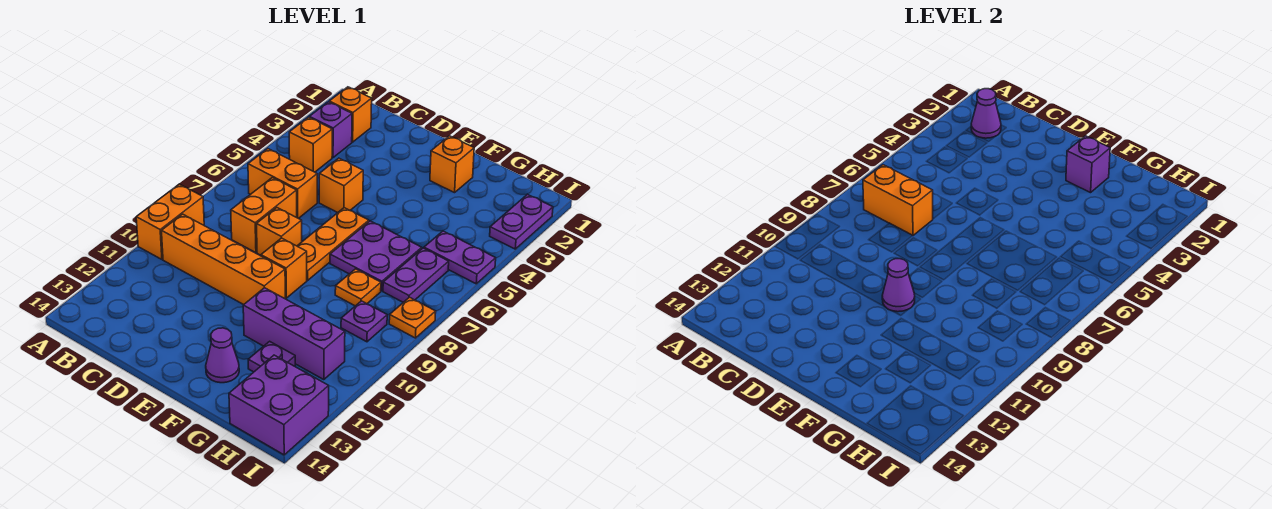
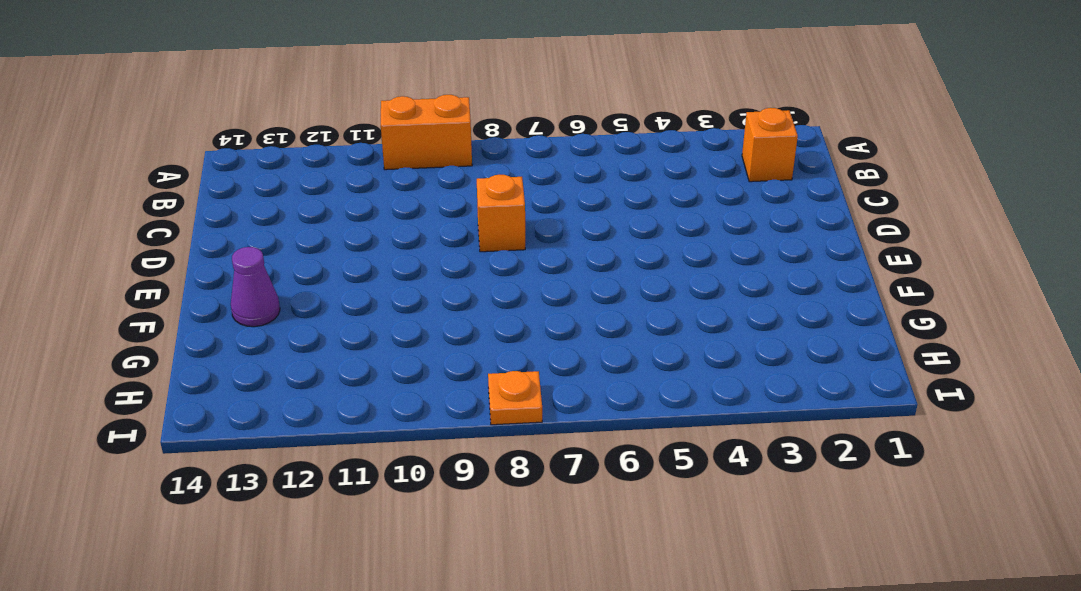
none -> purple brick B3 level 1
none -> orange brick B4 level 1
none -> orange brick B6:C6 level 1

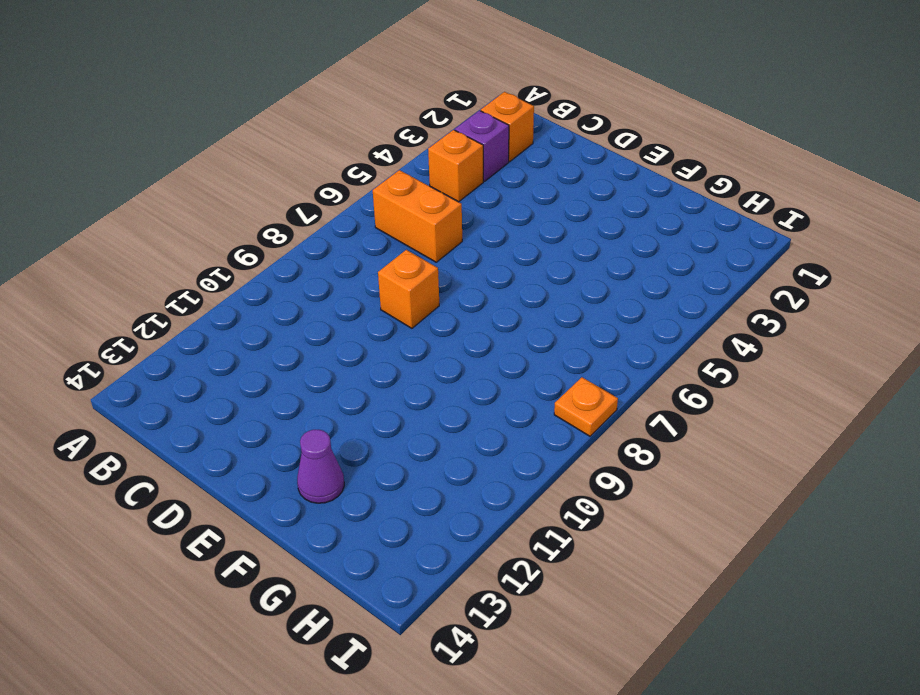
none -> orange brick A9:A10 level 1
none -> orange brick B10:E10 level 1
none -> orange brick C7:C8 level 1

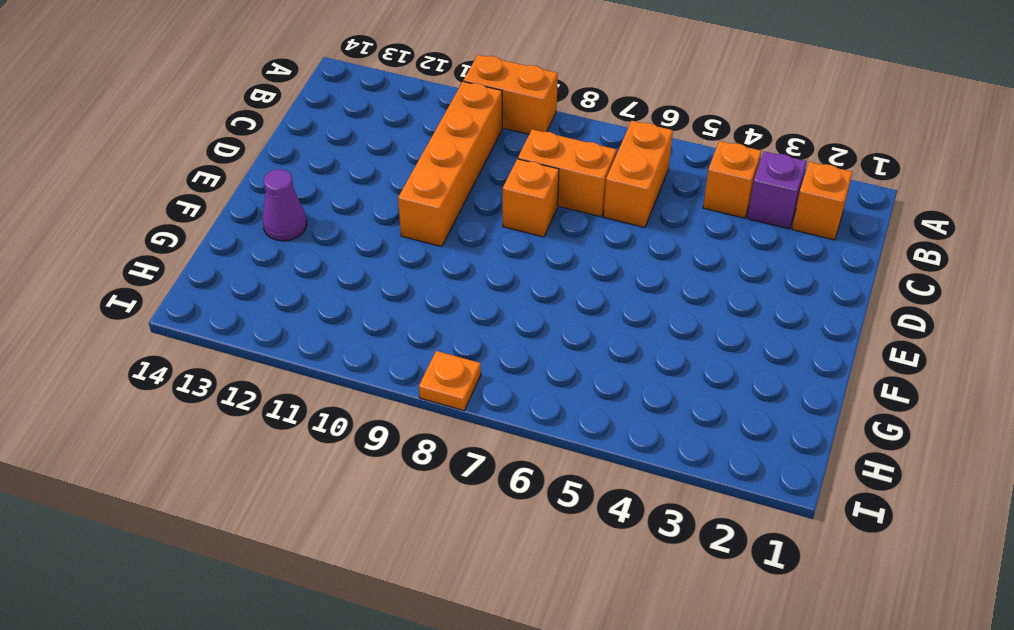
none -> orange brick D5 level 1
none -> orange plate E6:E8 level 1
none -> orange brick E9 level 1

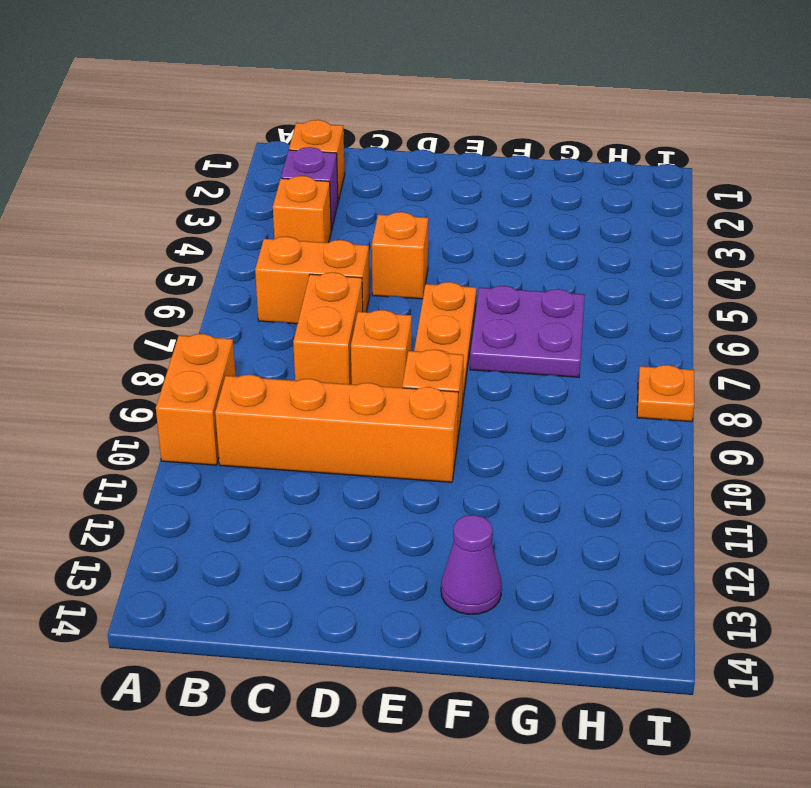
none -> orange brick F2 level 1
none -> purple brick F11:H11 level 1
none -> orange plate G8 level 1

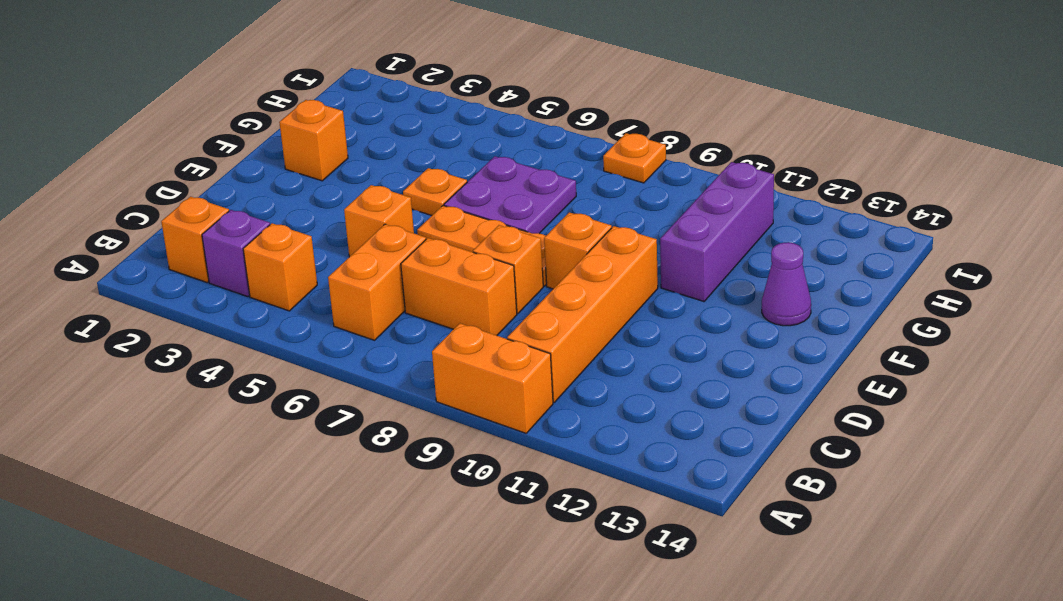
orange plate F5 level 1 -> orange plate G8 level 1
none -> purple plate G12 level 1
none -> purple plate H5:I5 level 1
none -> purple plate H6:H7 level 1

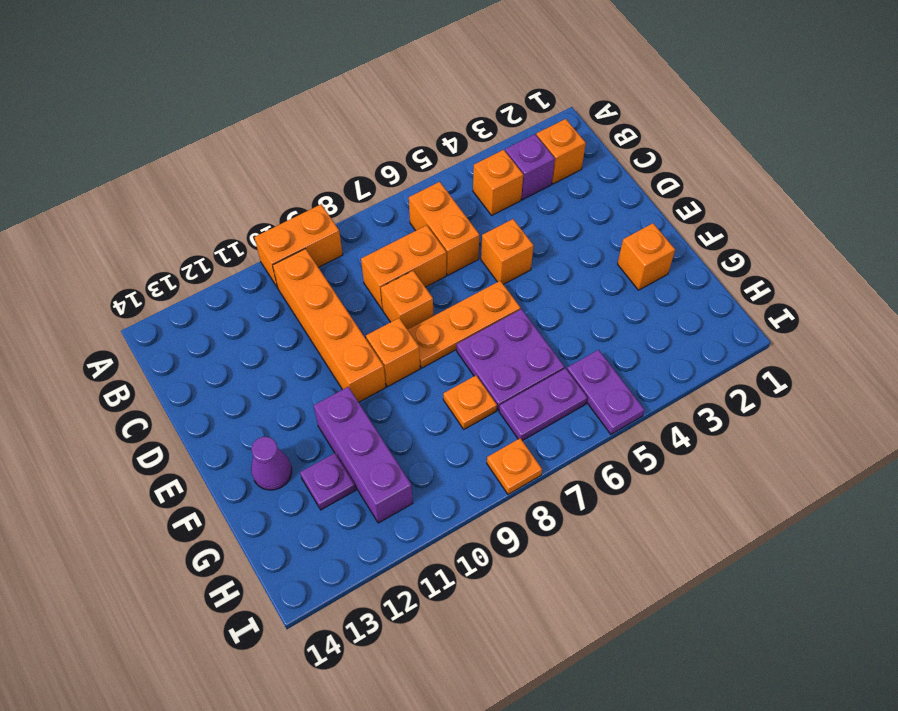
none -> purple plate H9 level 1
none -> purple brick H13:I14 level 1
none -> purple plate I2:I3 level 1

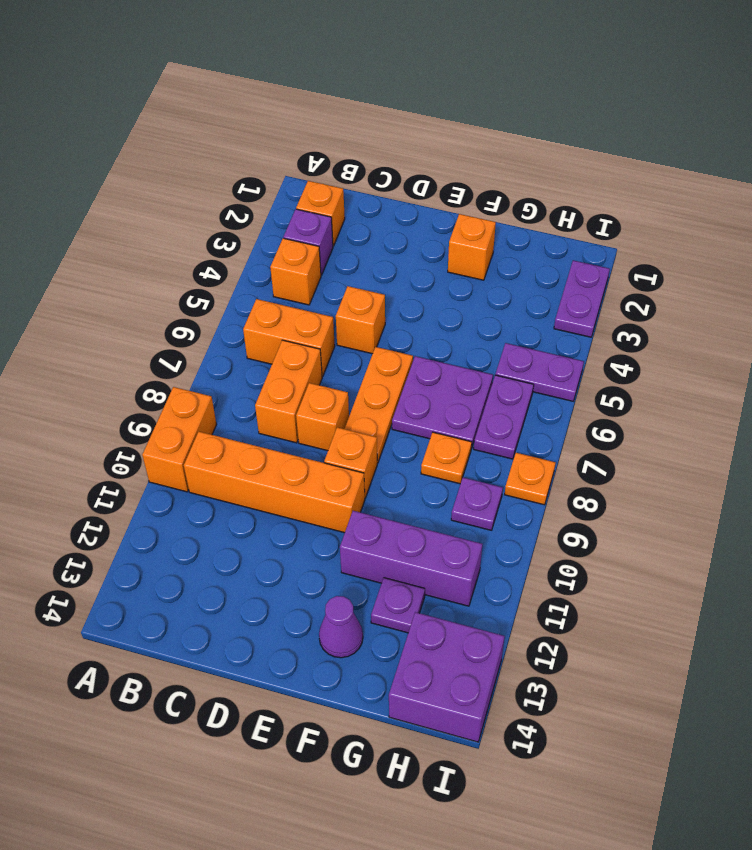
none -> purple cone B2 level 2
none -> orange brick B7:C7 level 2
none -> purple cone E10 level 2

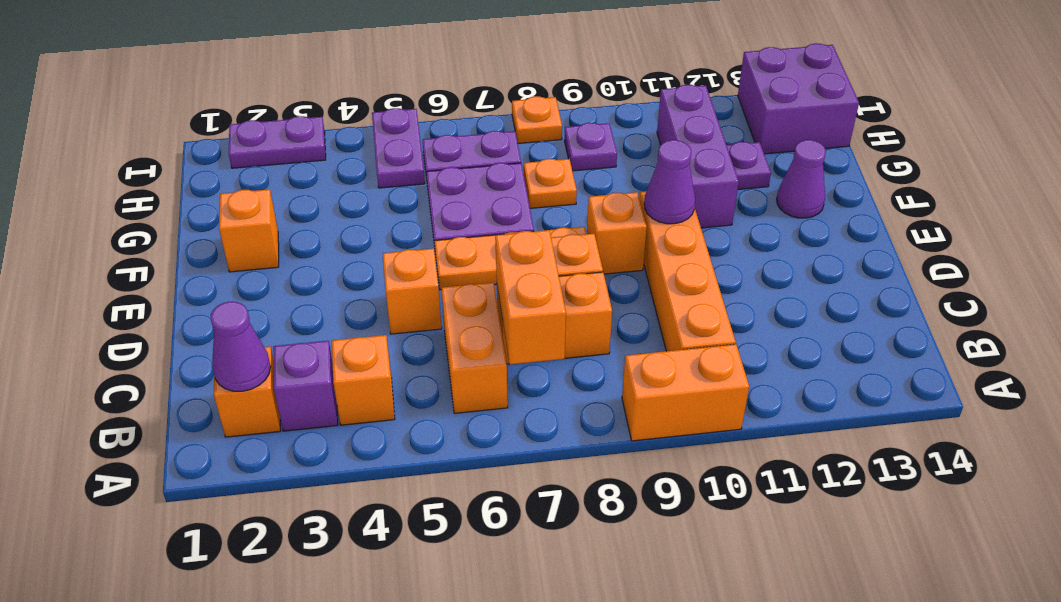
none -> purple brick F2 level 2

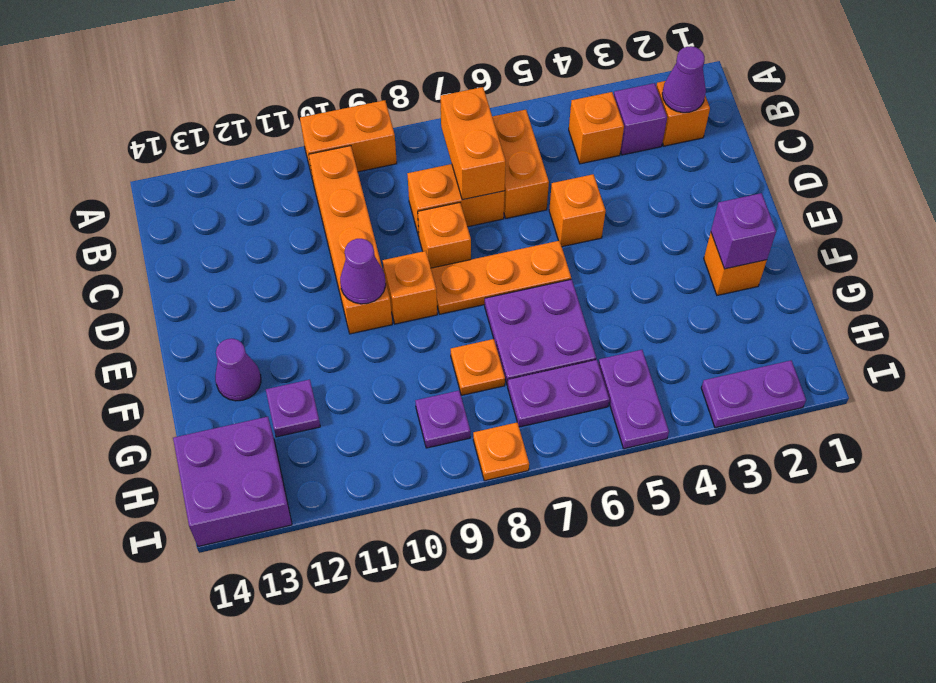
none -> purple brick F11:H11 level 1

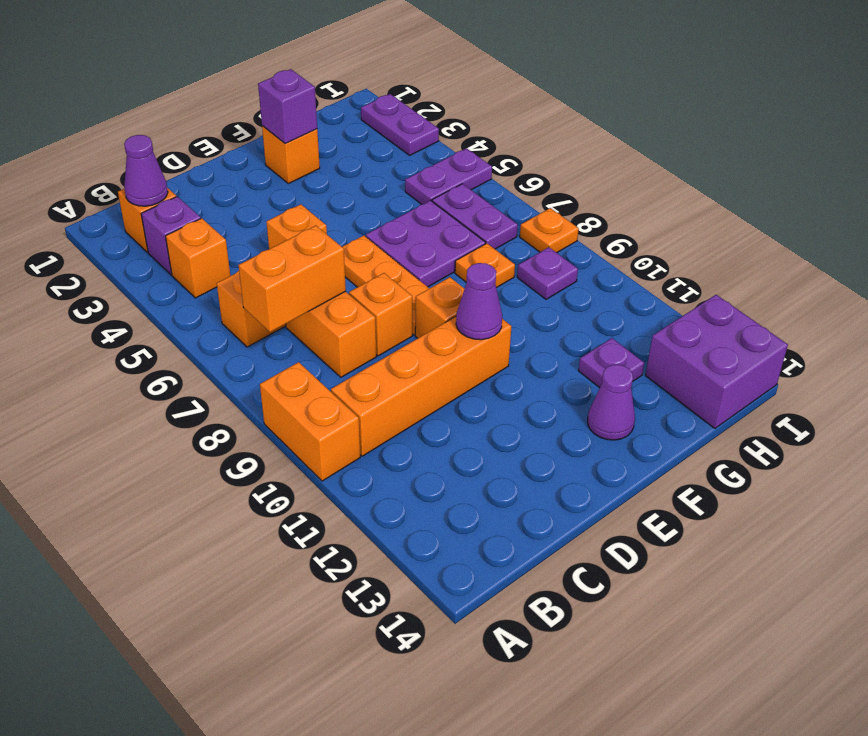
none -> purple brick F11:H11 level 1

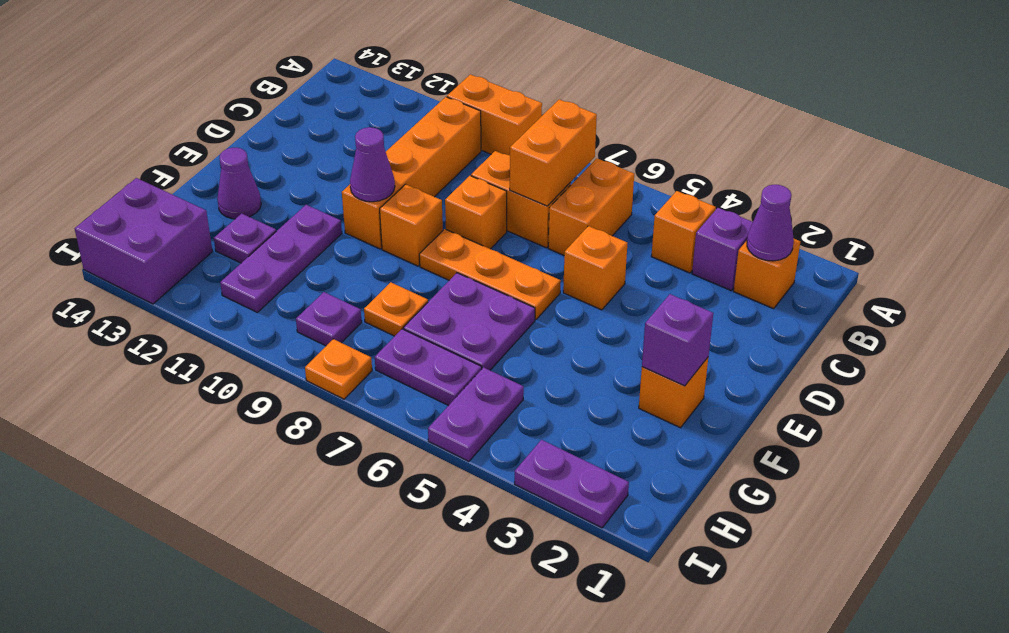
purple plate F11:H11 level 1 -> purple brick F11:H11 level 1

